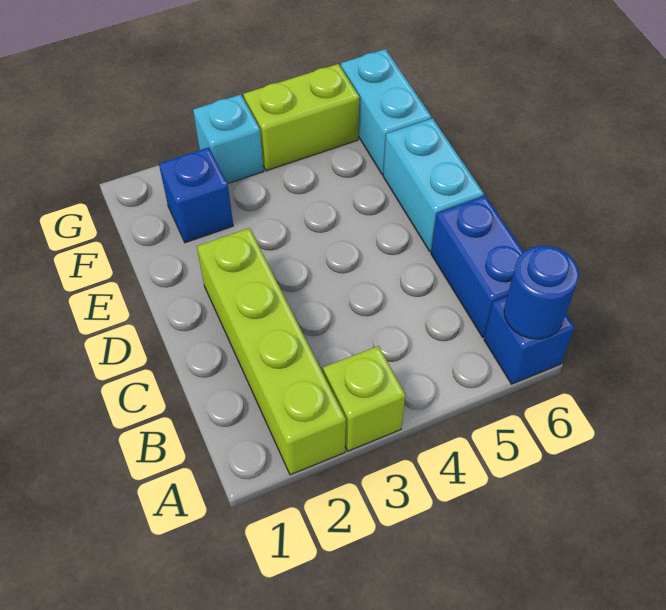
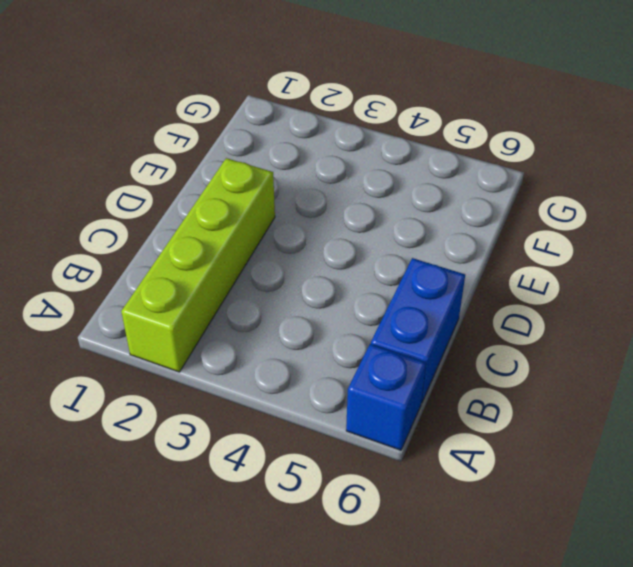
none -> lime brick A3 level 1
none -> cyan brick D6:E6 level 1

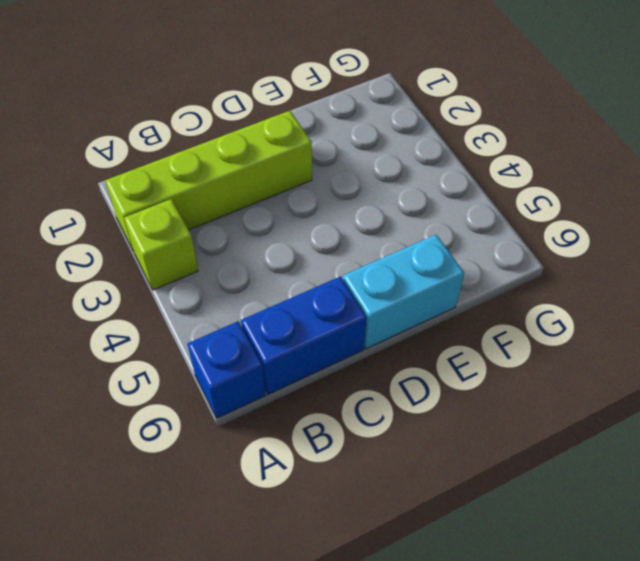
none -> blue brick F2 level 1
none -> cyan brick F6:G6 level 1

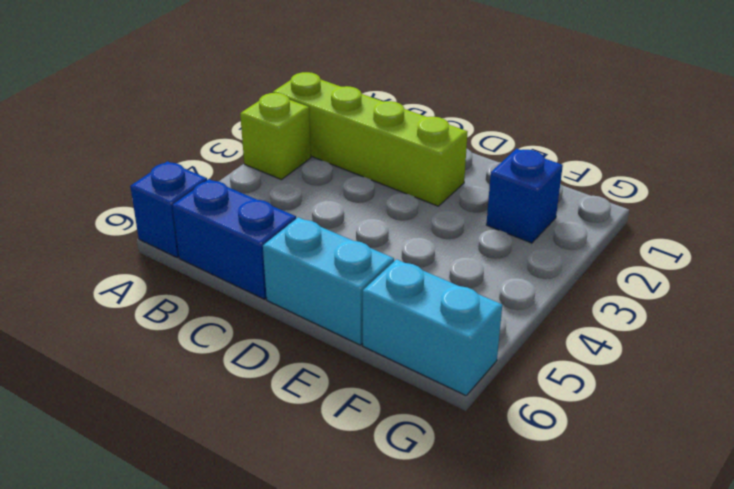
none -> cyan brick G3 level 1
none -> lime brick G4:G5 level 1

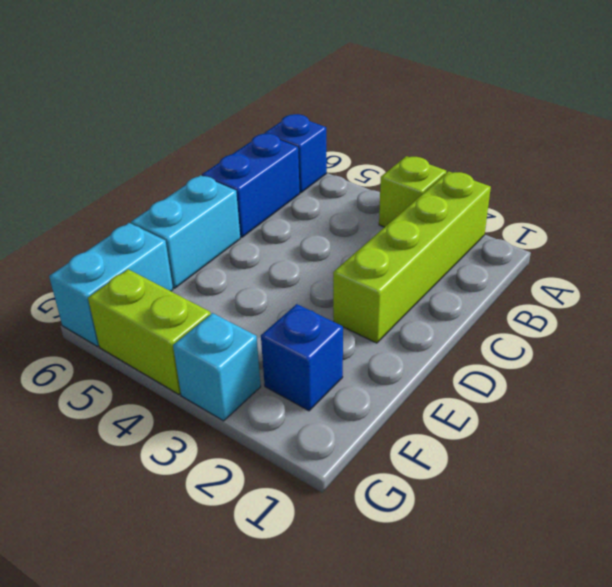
none -> blue round brick A6 level 2

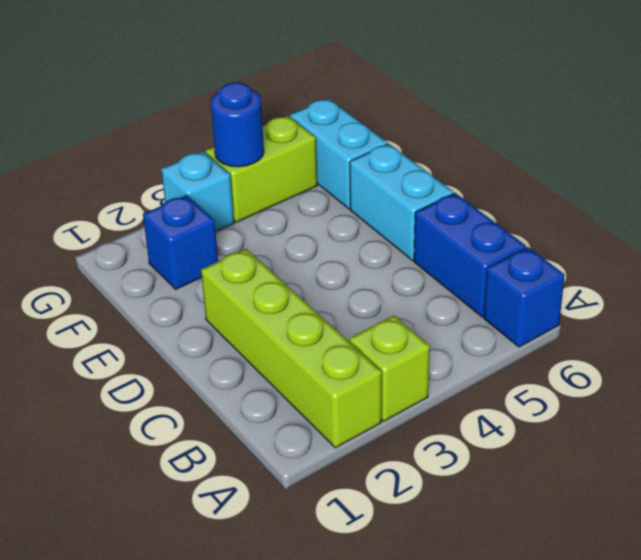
blue round brick G4 level 2 -> blue round brick A6 level 2

